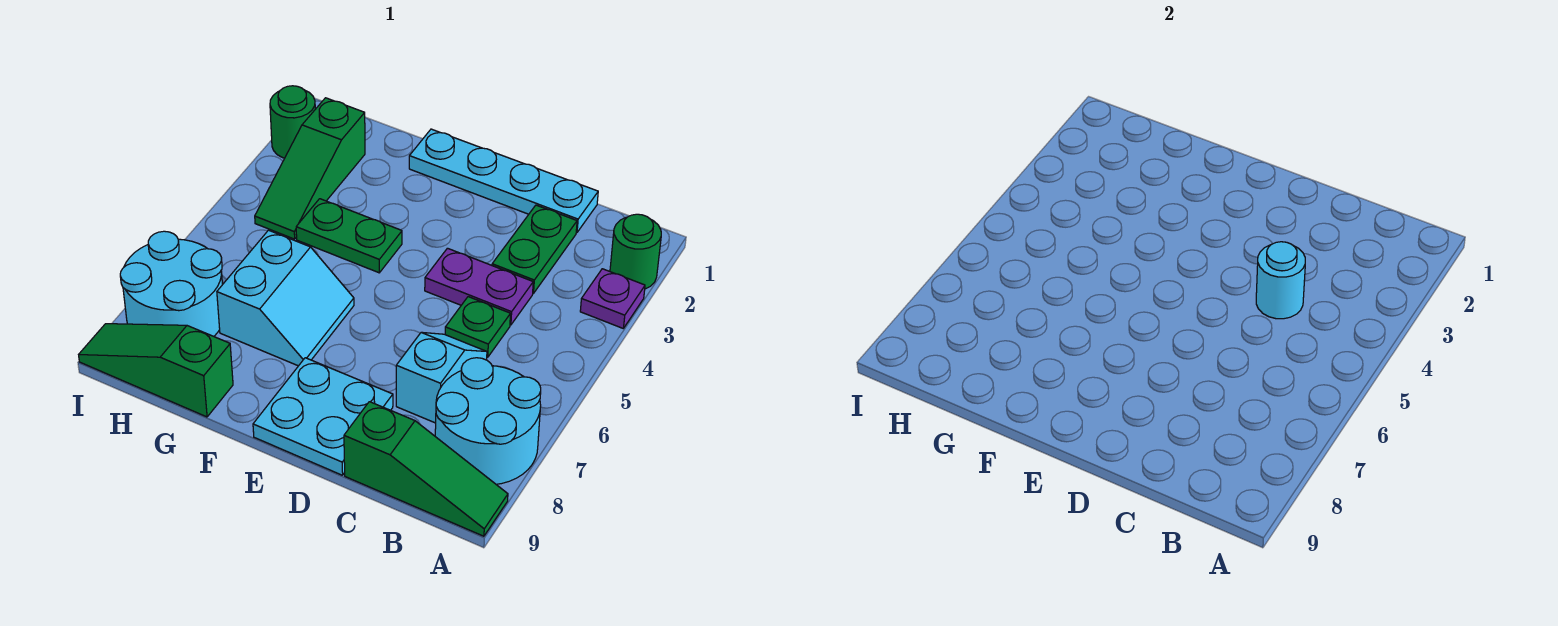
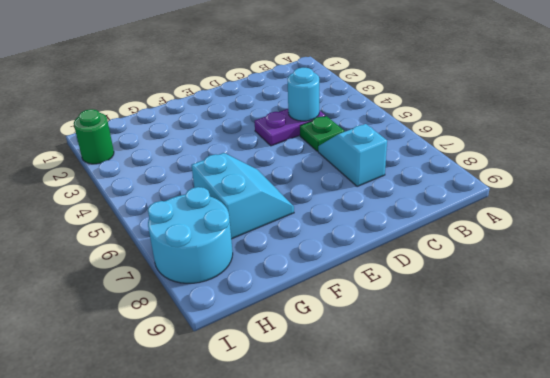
none -> green round brick A2 level 1
none -> purple plate A3 level 1
none -> cyan round brick A7:B8 level 1

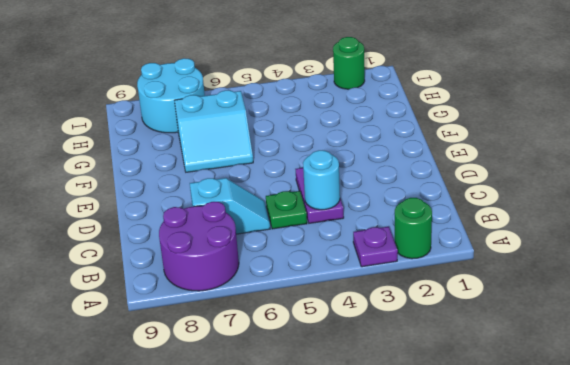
purple round brick A7:B8 level 1 -> cyan round brick A7:B8 level 1
none -> green slope A9:C9 level 1 top C
none -> cyan plate C1:F1 level 1
none -> green plate C2:C3 level 1

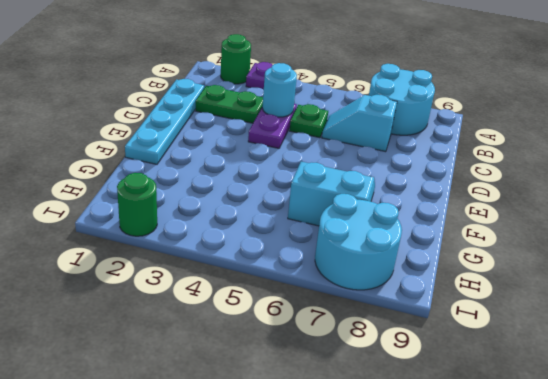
none -> green slope A9:C9 level 1 top C
none -> cyan plate D8:E9 level 1
none -> green plate F4:G4 level 1

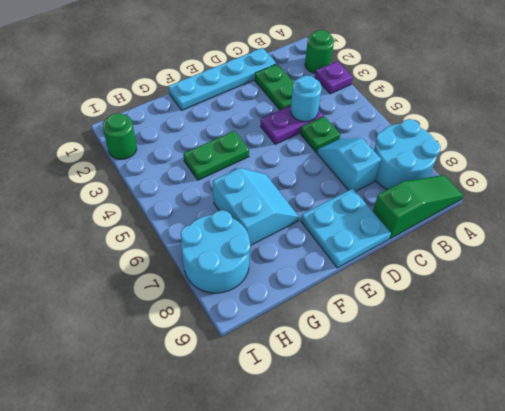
none -> green slope G9:I9 level 1 top G
none -> green slope H2:H4 level 1 top 2

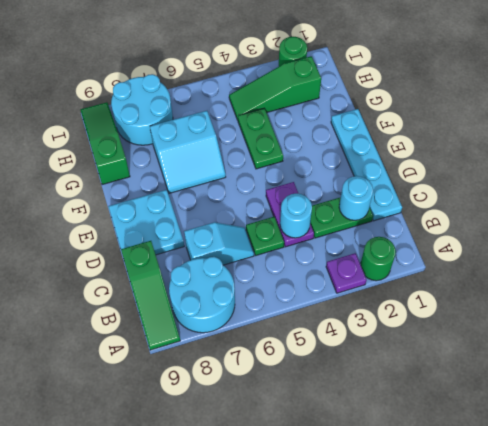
cyan round brick C2 level 2 -> none

